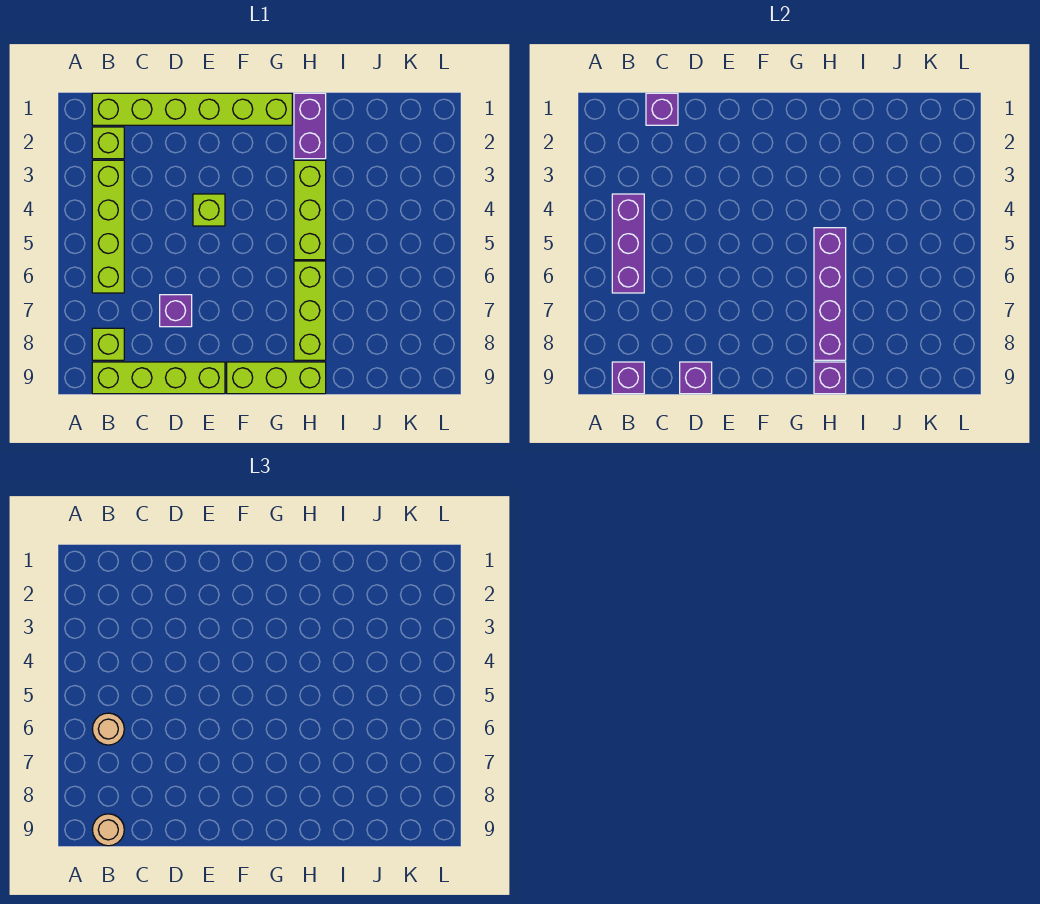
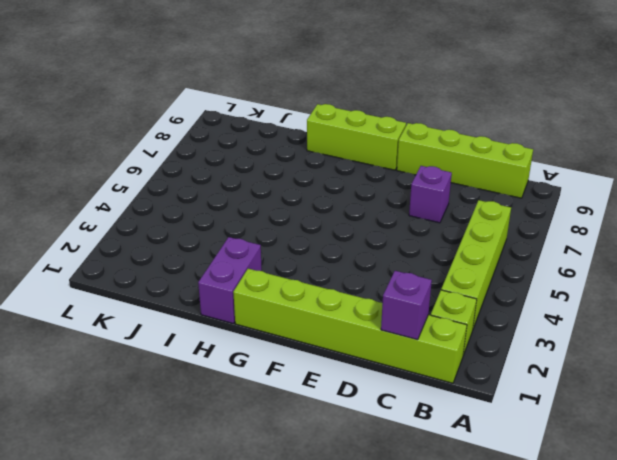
none -> lime brick B8 level 1
none -> lime brick E4 level 1
none -> lime brick H3:H5 level 1

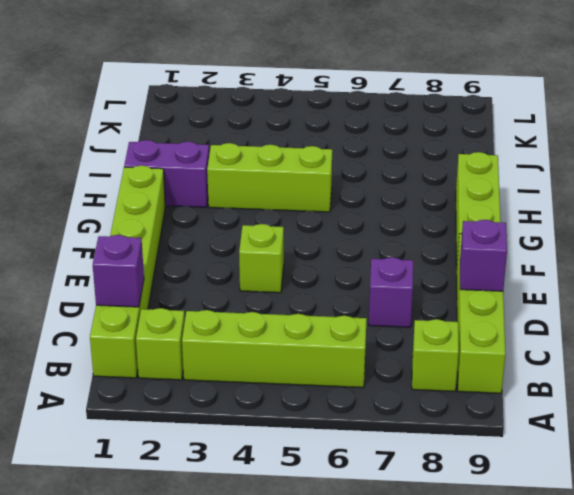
none -> lime brick H6:H8 level 1
none -> purple brick B4:B6 level 2
none -> purple brick B9 level 2

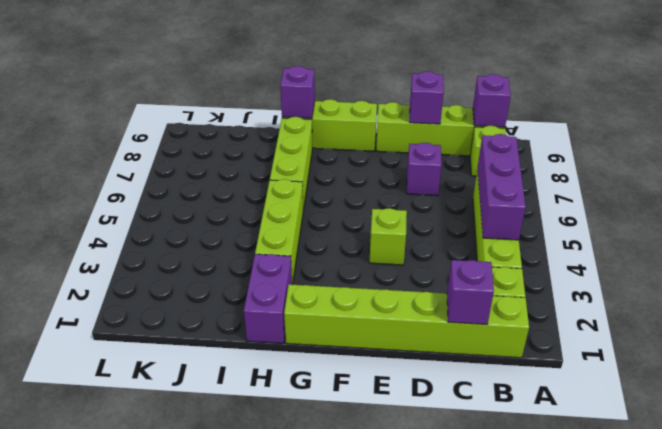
none -> purple brick H5:H8 level 2
none -> tan round brick B6 level 3
none -> tan round brick B9 level 3

